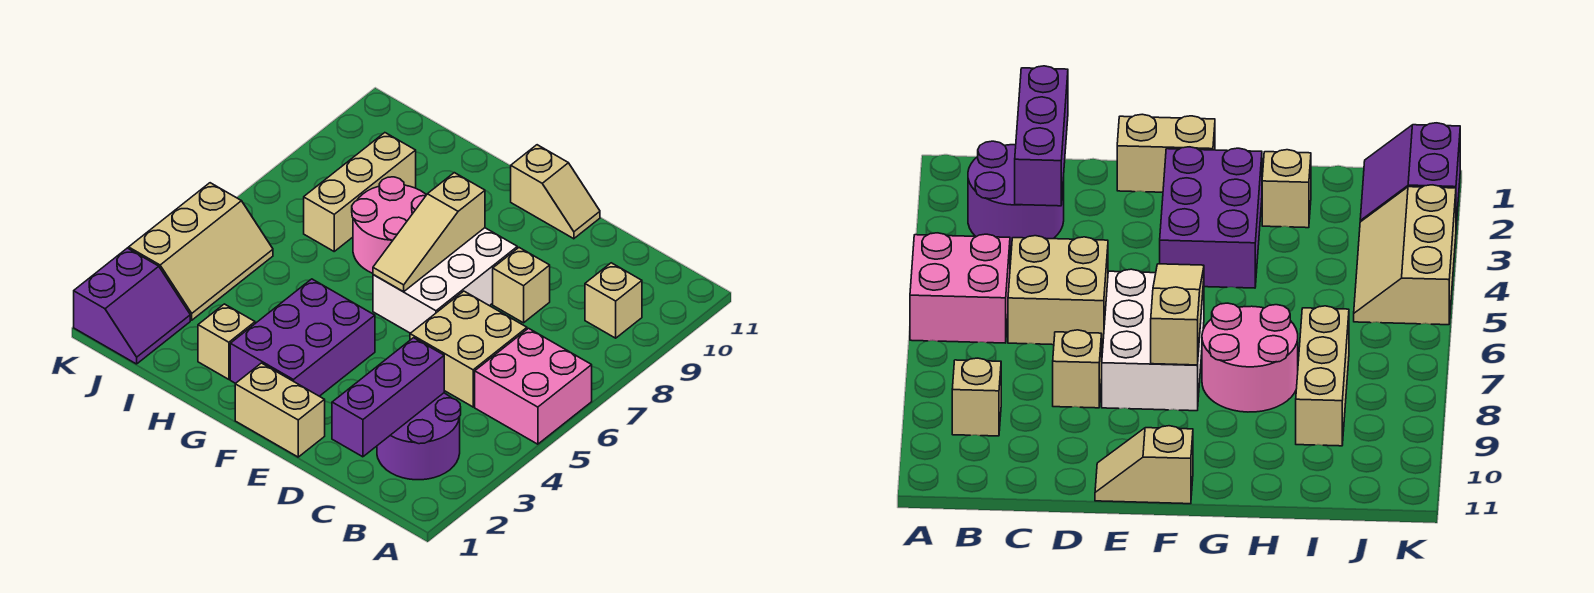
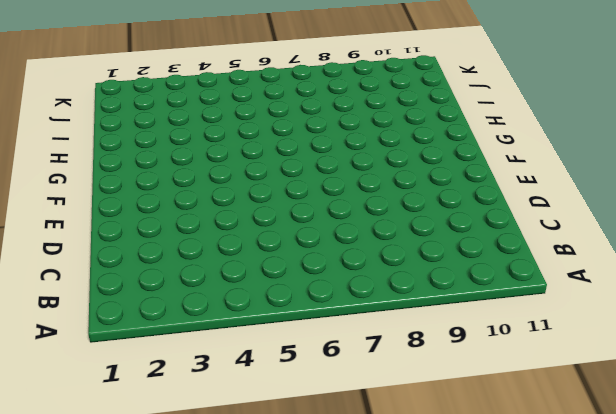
none -> pink brick A5:B6 level 1
none -> purple round brick B2:C3 level 1
none -> tan brick B9 level 1

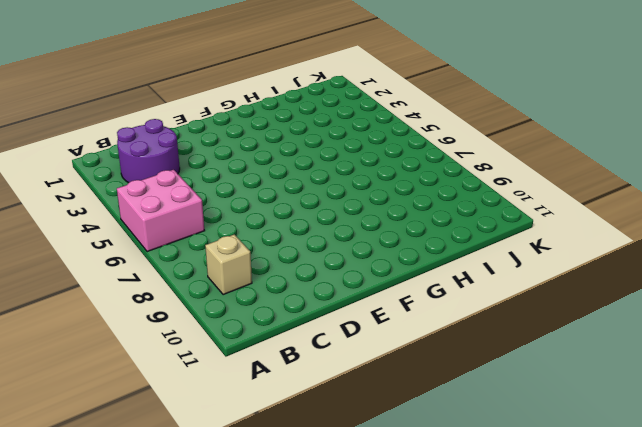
none -> tan brick C5:D6 level 1
none -> tan brick D8 level 1
none -> tan brick E1:F1 level 1

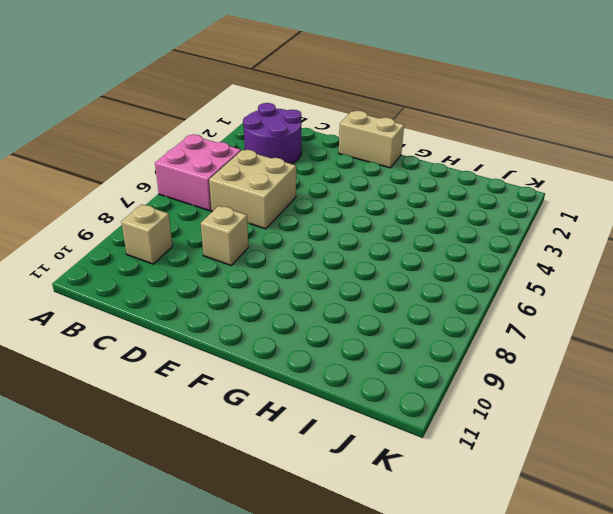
none -> white brick E6:F8 level 1
none -> tan slope E11:F11 level 1 top F
none -> purple brick F2:G4 level 1

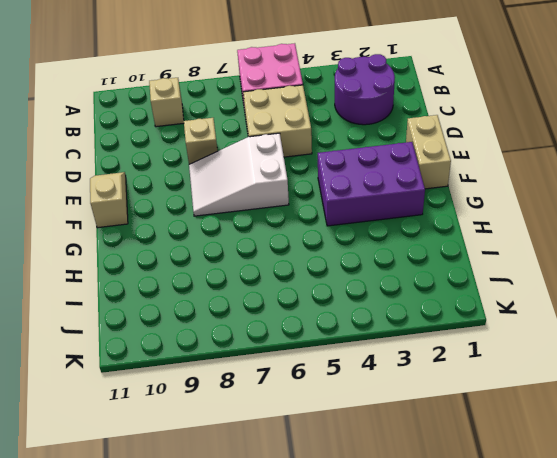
white slope E6:F8 level 1 top 6 -> white brick E6:F8 level 1
none -> pink round brick G7:H8 level 1
none -> tan brick H2 level 1
none -> tan brick I7:I9 level 1

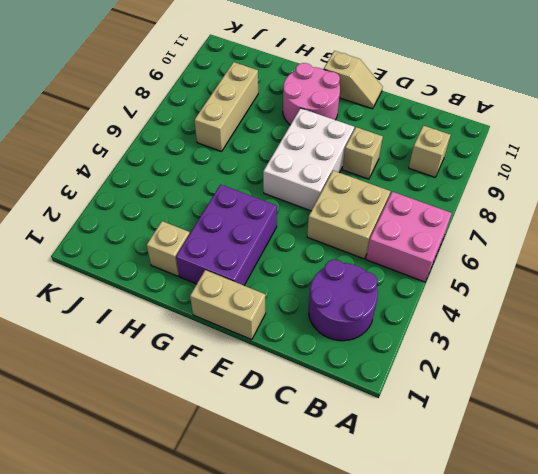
pink round brick F9:G10 level 1 -> pink round brick G7:H8 level 1
none -> purple slope J1:K2 level 1 top K
none -> tan slope J3:K5 level 1 top K
none -> purple brick C1:C3 level 2

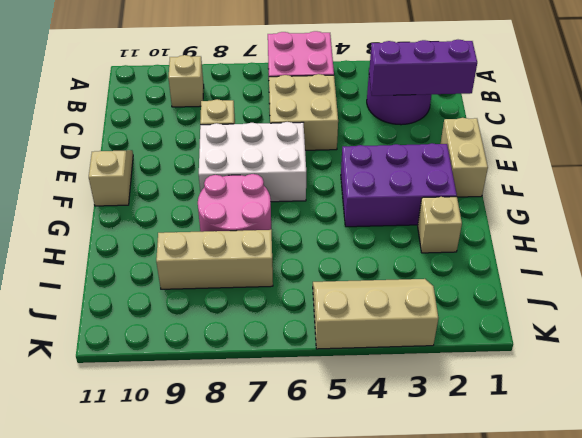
none -> purple slope J1:K2 level 1 top K
none -> tan slope F6:F8 level 2 top 8

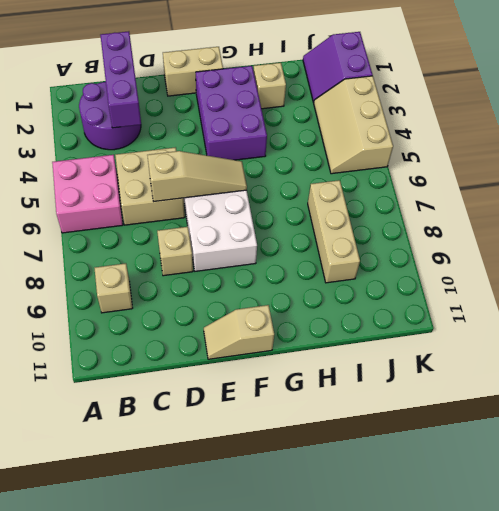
tan slope D6:F6 level 2 top D -> tan slope F6:F8 level 2 top 8
none -> pink round brick G7:H8 level 1

